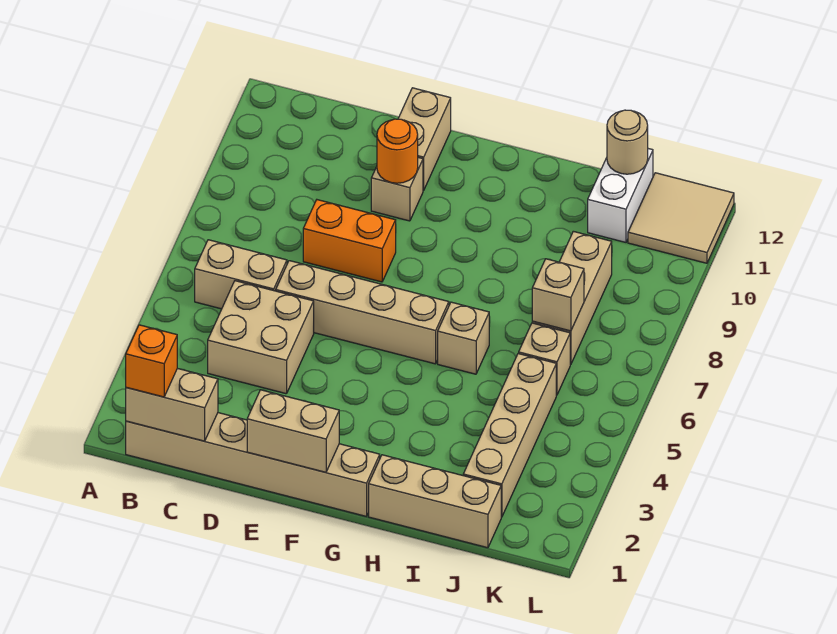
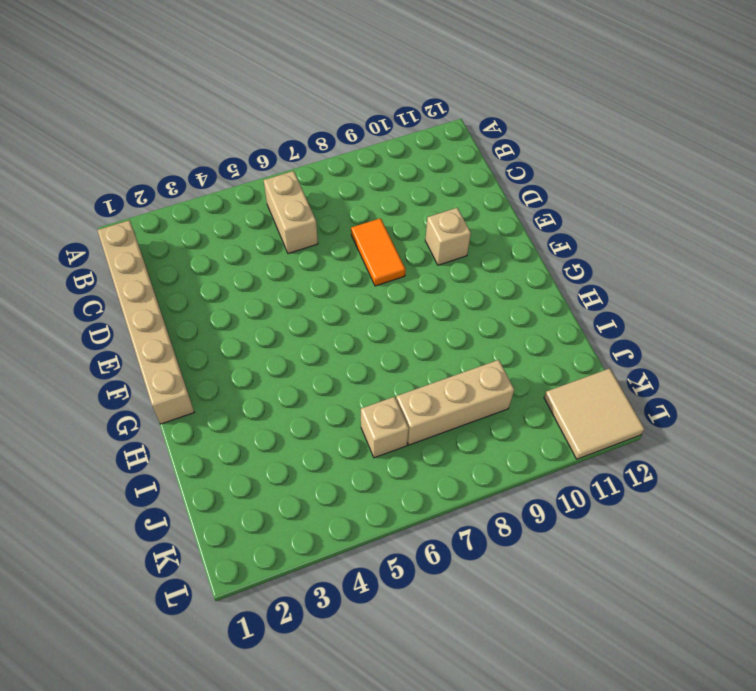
orange tile D8:E8 level 1 -> orange brick D8:E8 level 1
none -> tan brick C4:D5 level 1
none -> tan brick D6:G6 level 1
none -> tan brick E11:E12 level 1

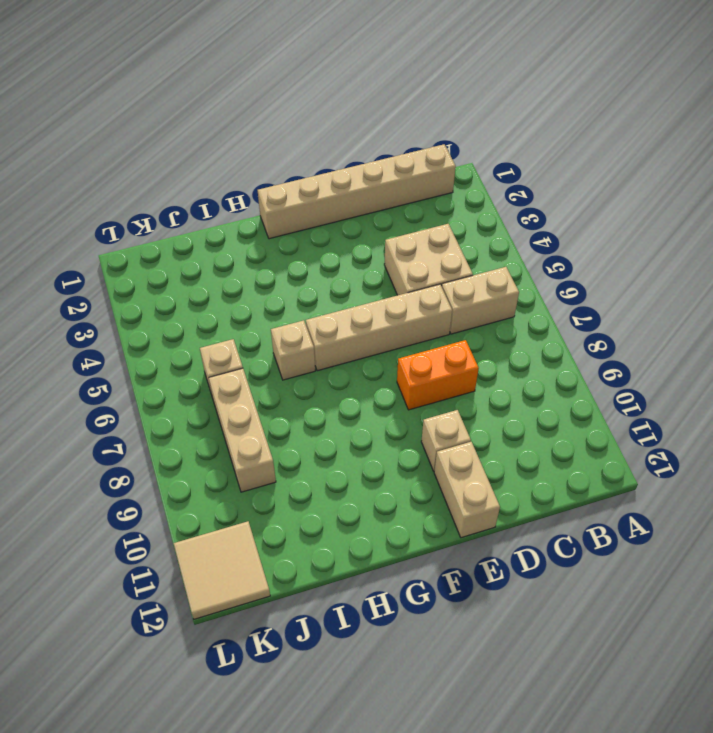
none -> tan brick H1:J1 level 1
none -> tan brick J2:J5 level 1
none -> white brick J11:J12 level 1

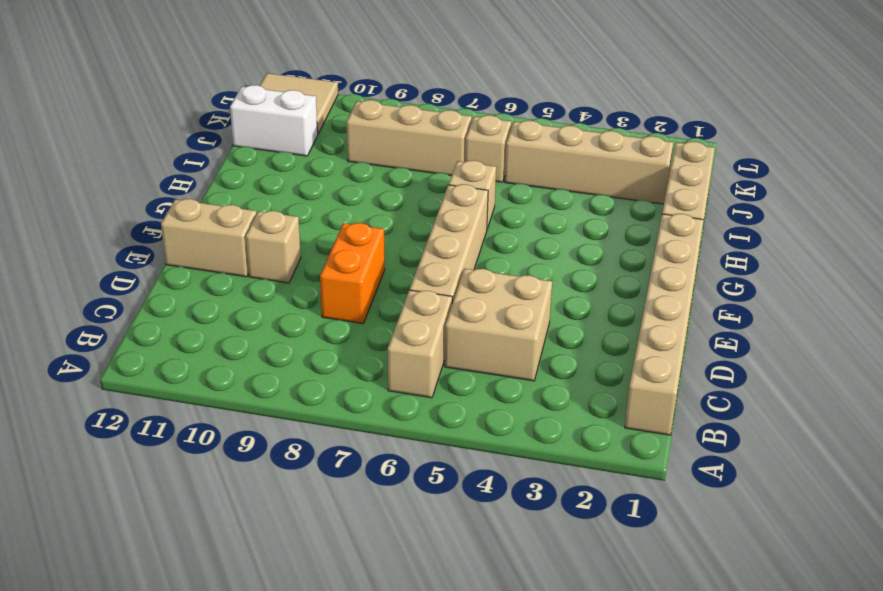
none -> tan brick B1:C1 level 2
none -> tan brick E1:F1 level 2
none -> orange round brick E10 level 2

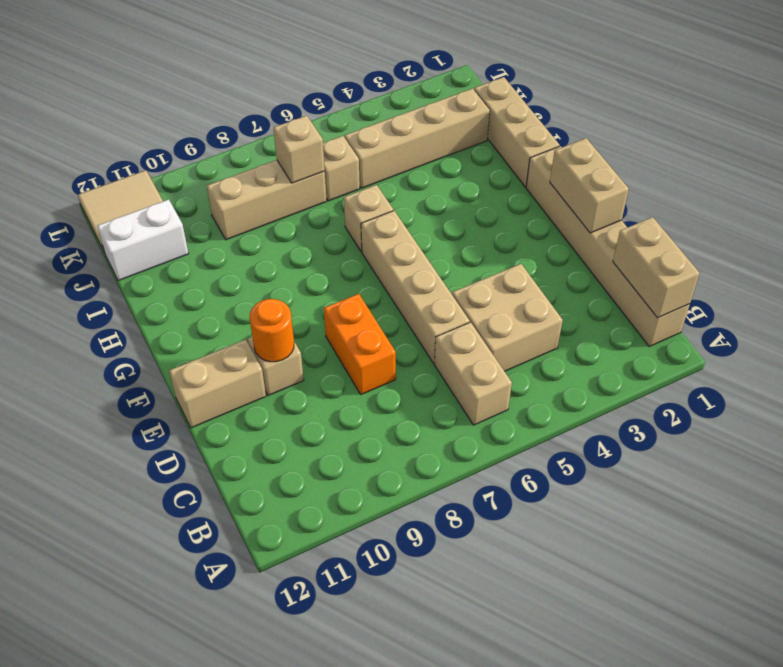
none -> tan round brick J12 level 2
none -> orange brick B1 level 3

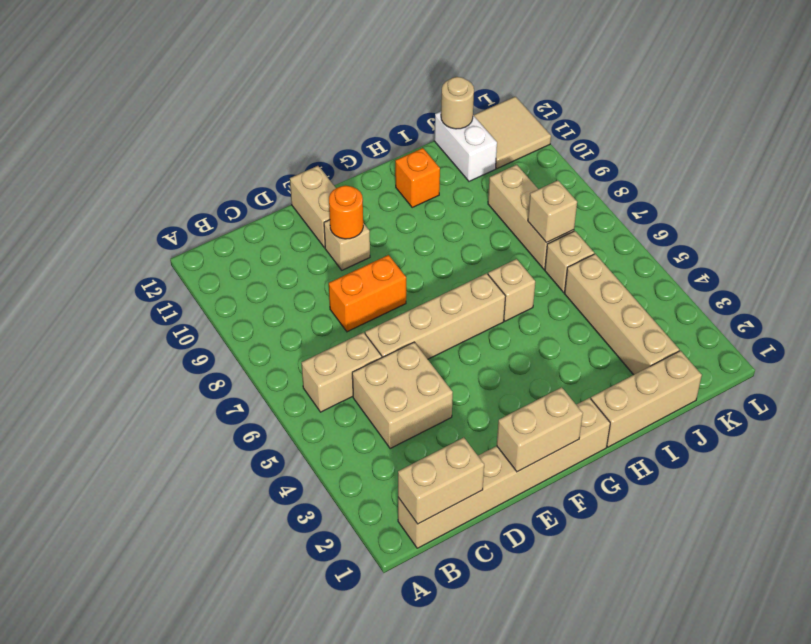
orange brick H11 level 1 -> orange brick B1 level 3

